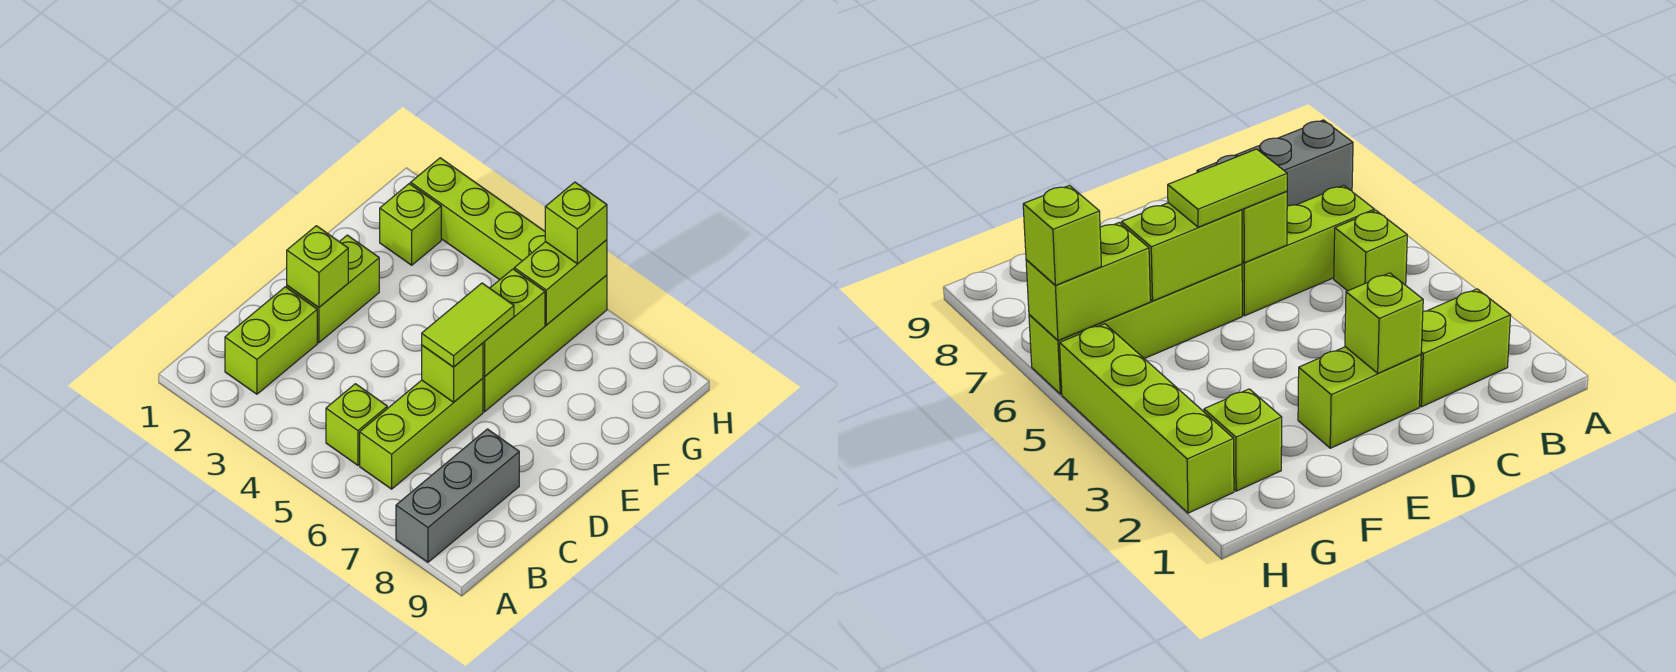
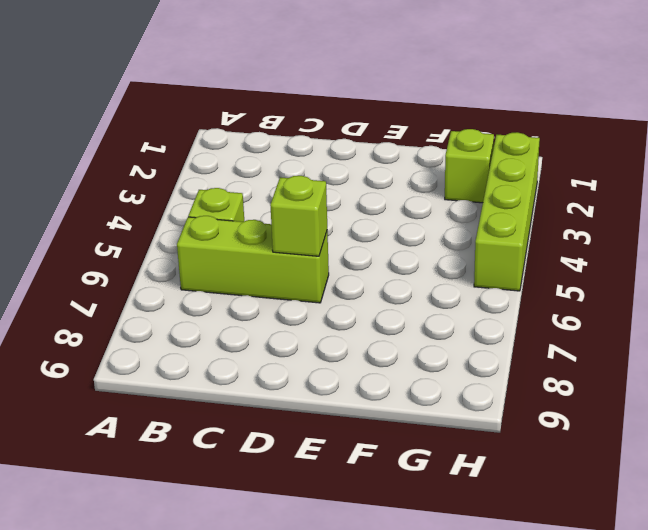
none -> grey brick A8:C8 level 1
none -> lime brick B2:C2 level 1
none -> lime brick D2:E2 level 1

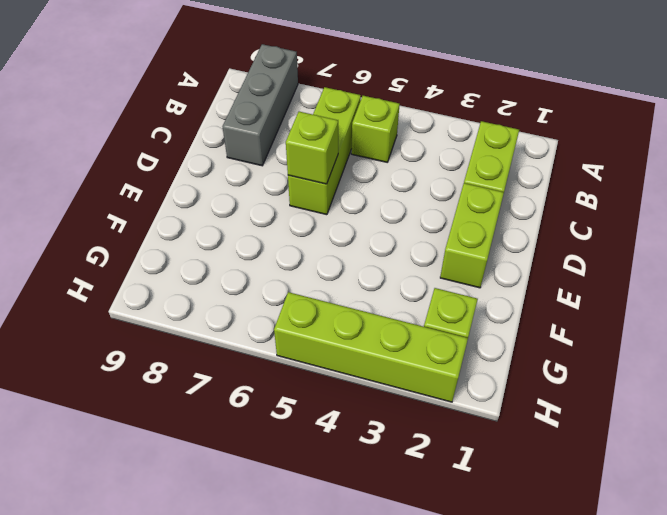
none -> lime brick E6:H6 level 1
none -> lime brick D2 level 2
none -> lime brick E6:F6 level 2

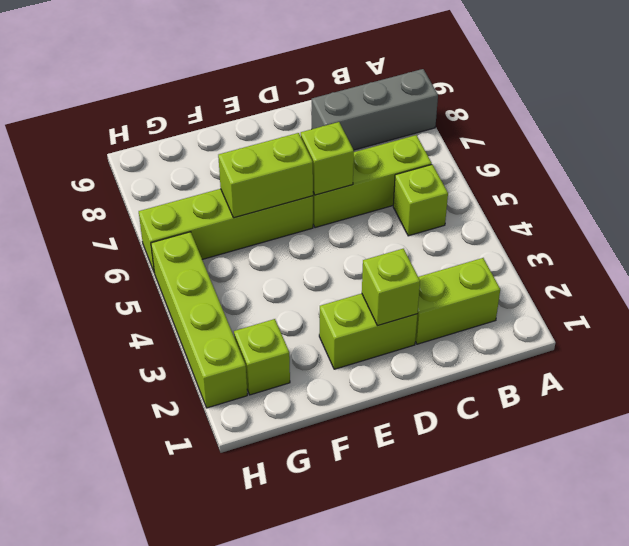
none -> lime brick G6:H6 level 2
none -> lime tile D6:E6 level 3
none -> lime brick H6 level 3

